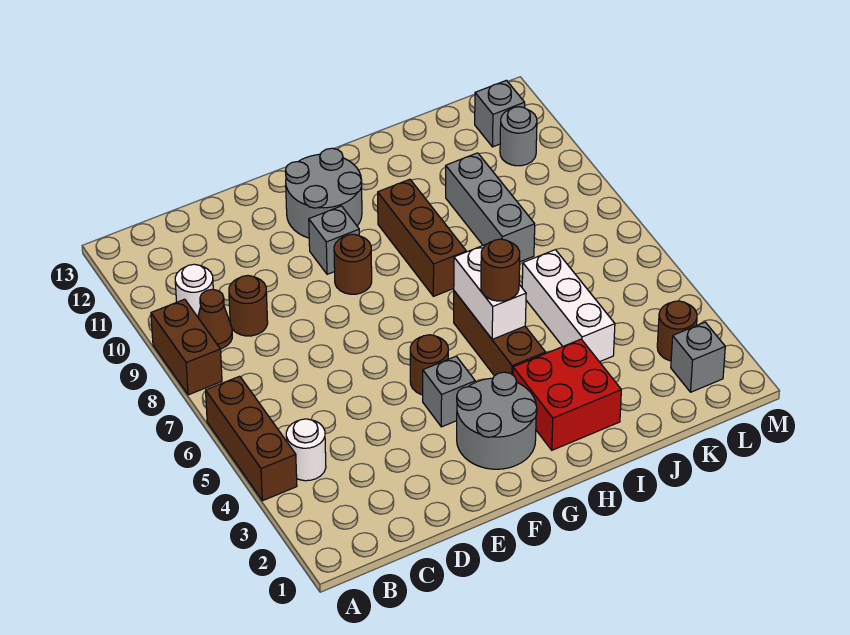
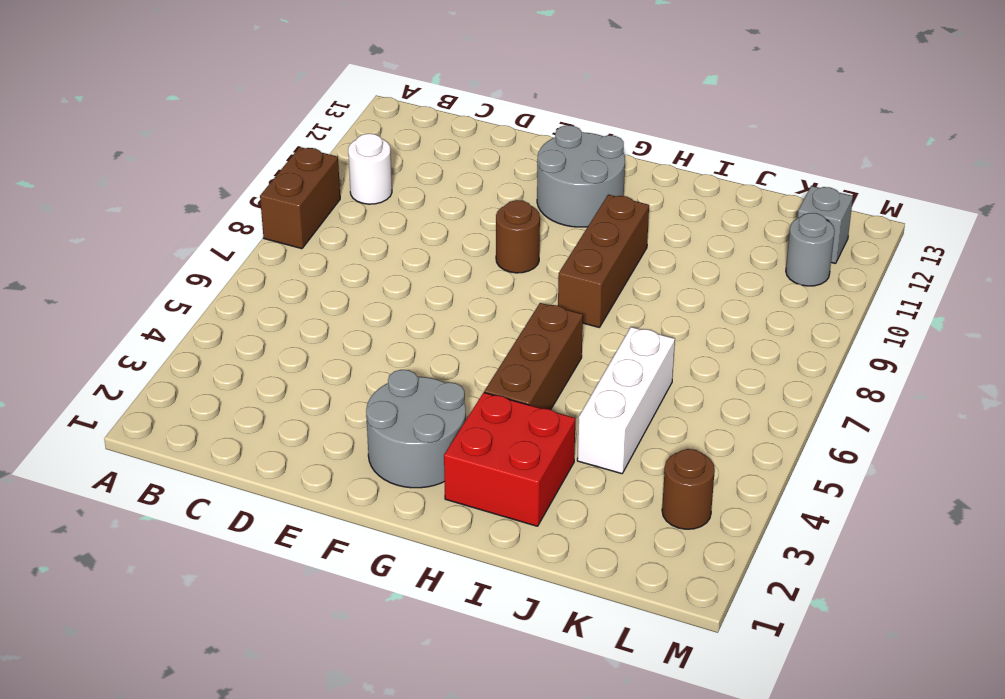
none -> brown brick A4:A6 level 1
none -> white round brick B4 level 1
none -> brown cone B9 level 1

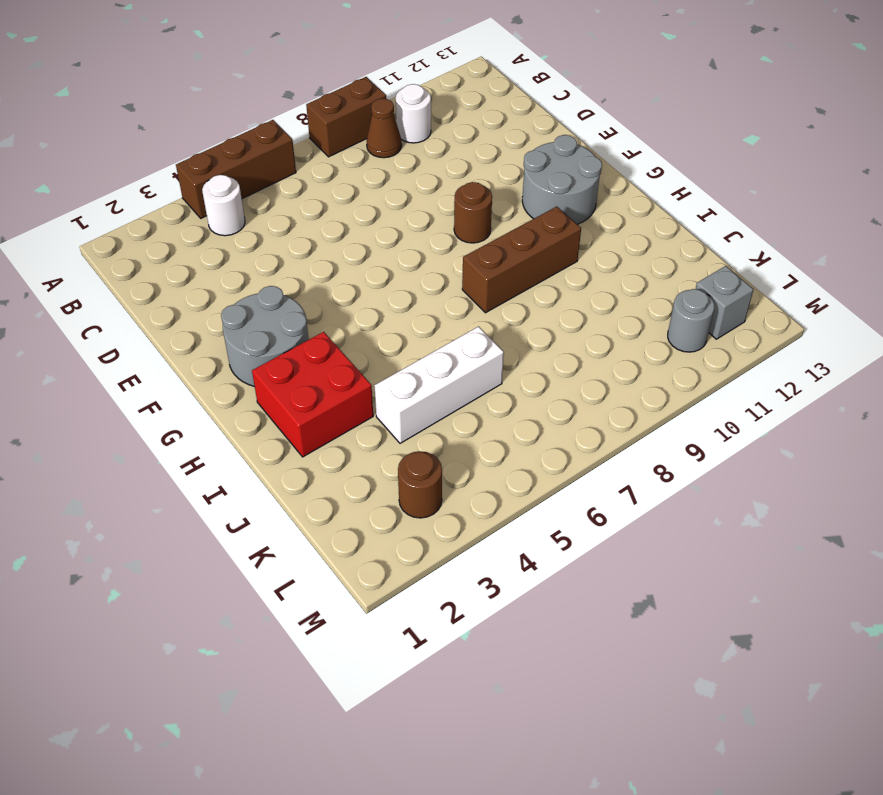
none -> brown round brick C9 level 1
none -> grey brick F4 level 1
none -> brown round brick F5 level 1

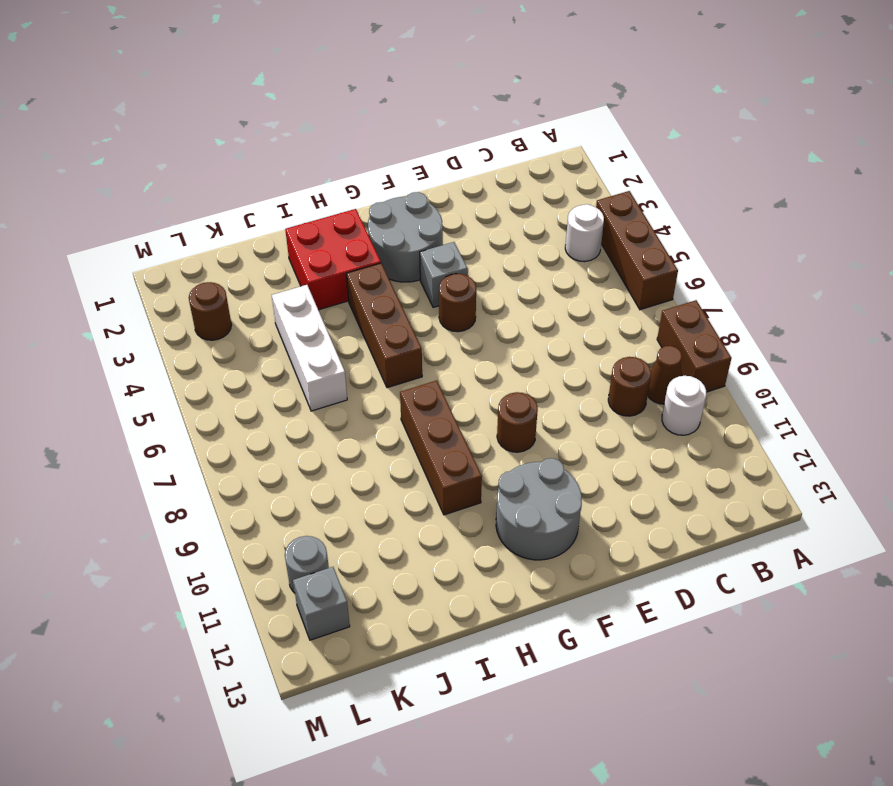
none -> grey brick F10 level 1
none -> grey brick J8:J10 level 1
none -> grey brick L2 level 1

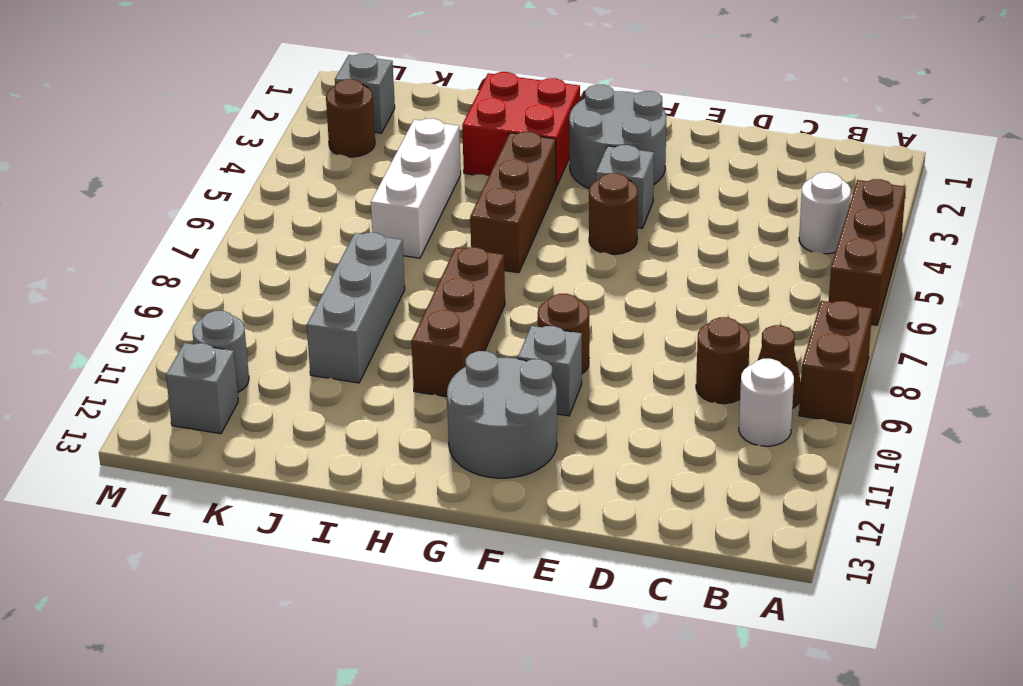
none -> white brick H5:H6 level 2
none -> brown round brick H5 level 3

